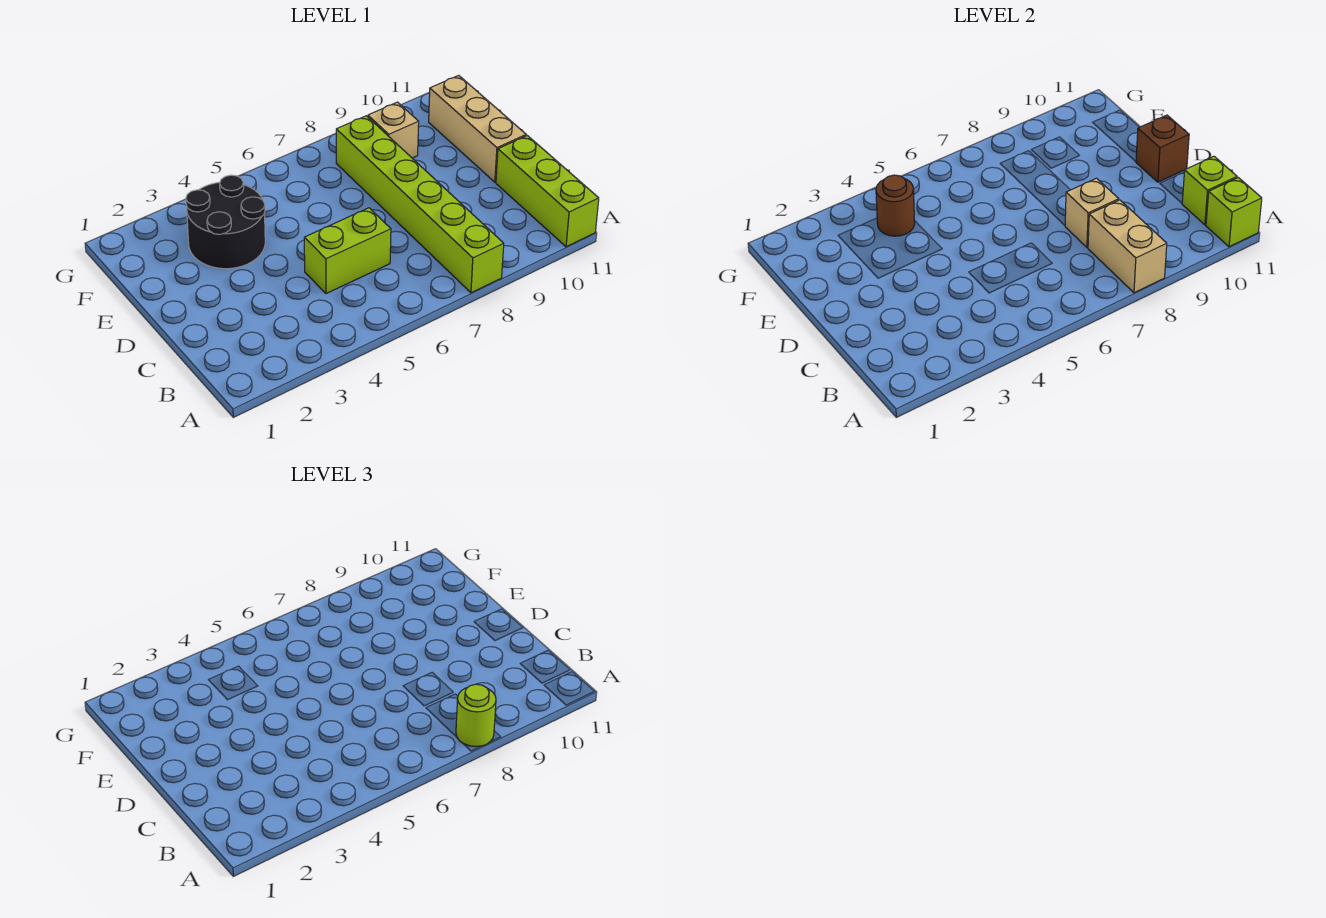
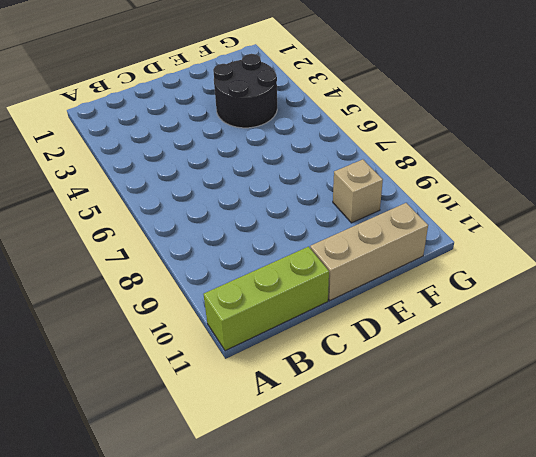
none -> lime brick A8:F8 level 1
none -> lime brick C5:C6 level 1
none -> tan brick A8:B8 level 2

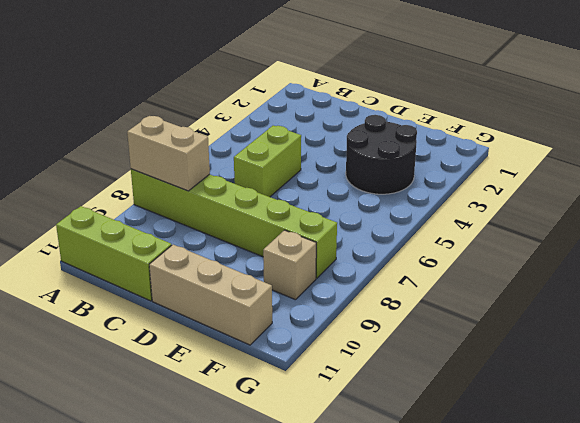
none -> lime brick A11 level 2
none -> lime brick B11 level 2
none -> tan brick C8 level 2

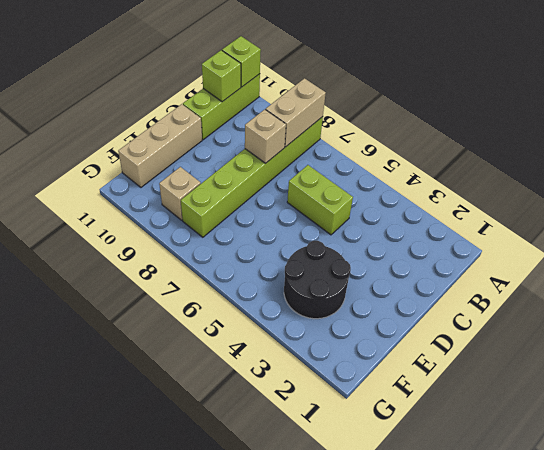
none -> brown brick D11 level 2
none -> brown round brick F4 level 2
none -> lime round brick A8 level 3

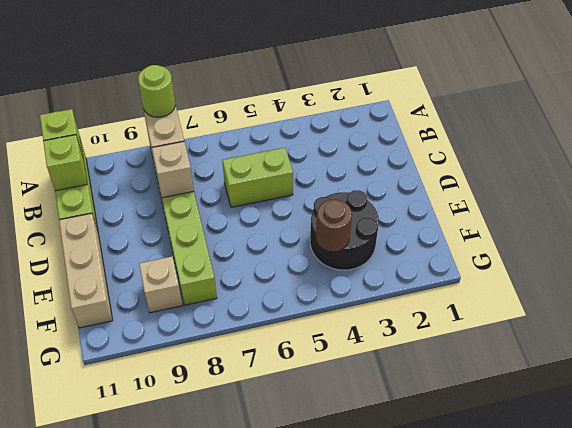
none -> brown brick D11 level 2

